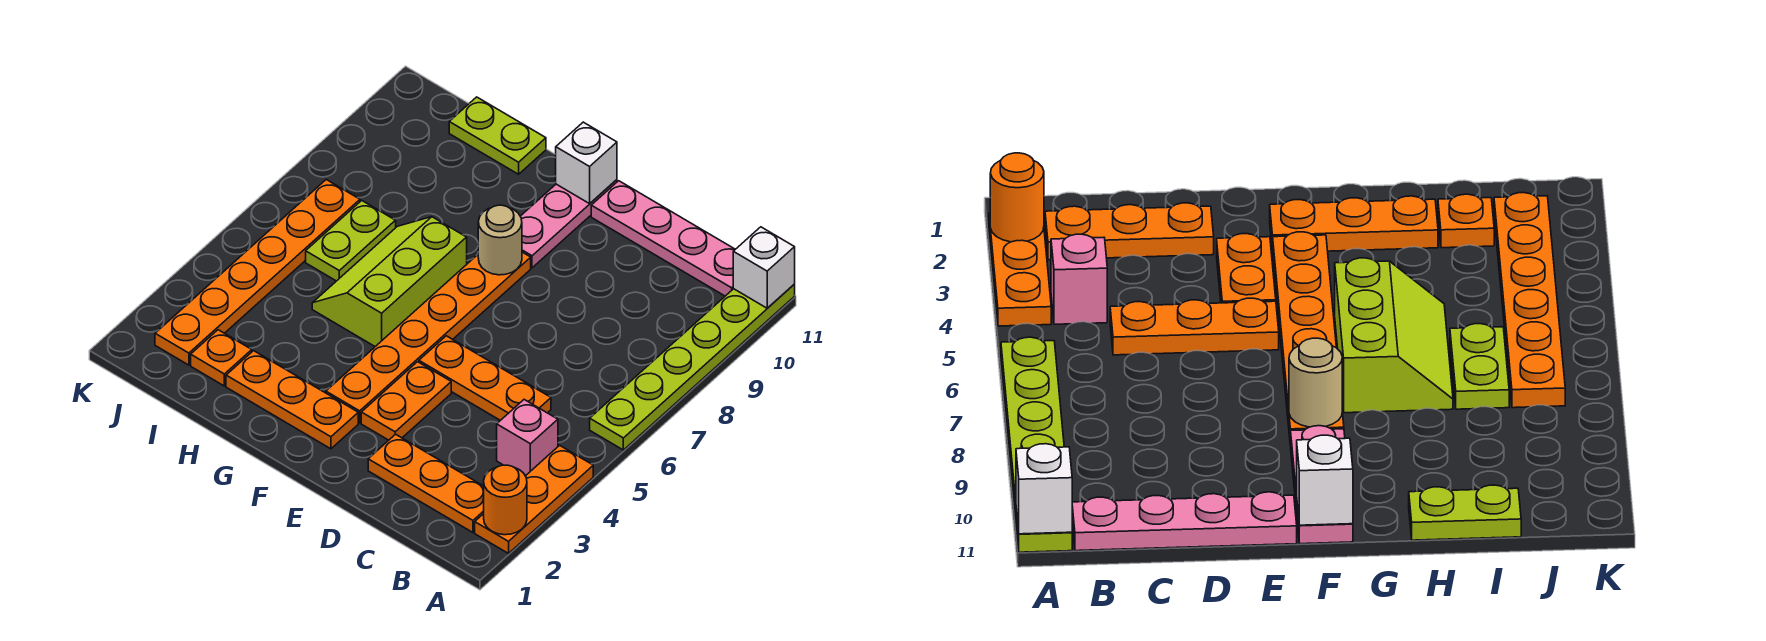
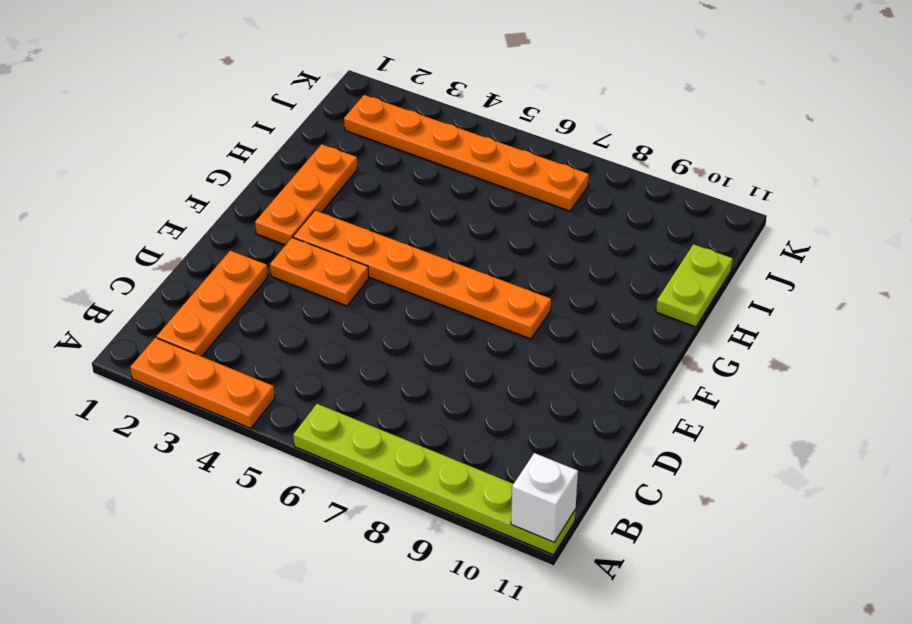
none -> pink brick B4 level 1
none -> pink plate B11:E11 level 1
none -> orange plate C5:E5 level 1

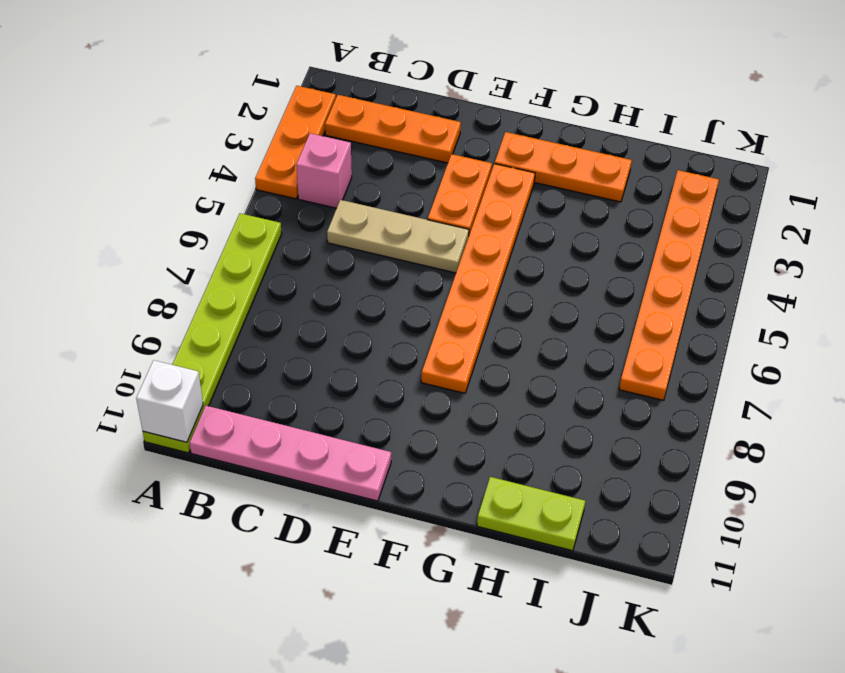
tan plate C5:E5 level 1 -> orange plate C5:E5 level 1
none -> pink plate F9:F11 level 1
none -> lime slope G5:H7 level 1 top G
none -> orange plate I2 level 1

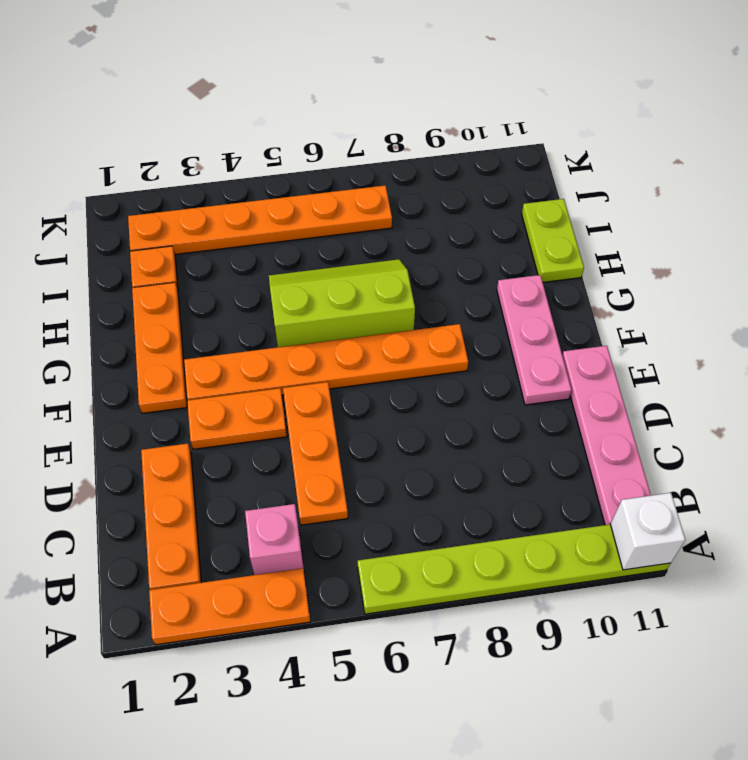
pink plate E10:G10 level 1 -> pink plate F9:F11 level 1
none -> lime plate I6:I7 level 1
none -> orange round brick A2 level 2
none -> tan round brick F8 level 2

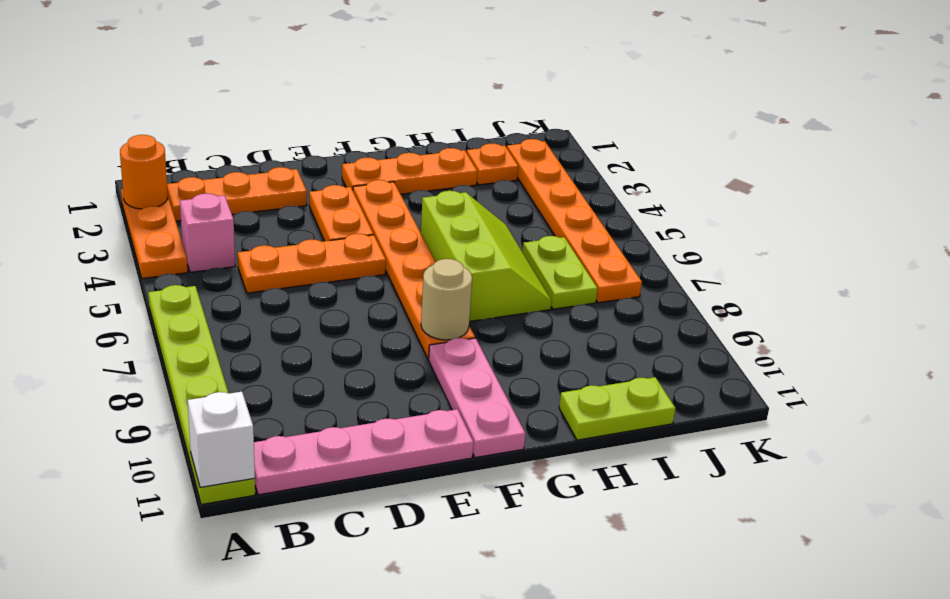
none -> white brick F11 level 2

